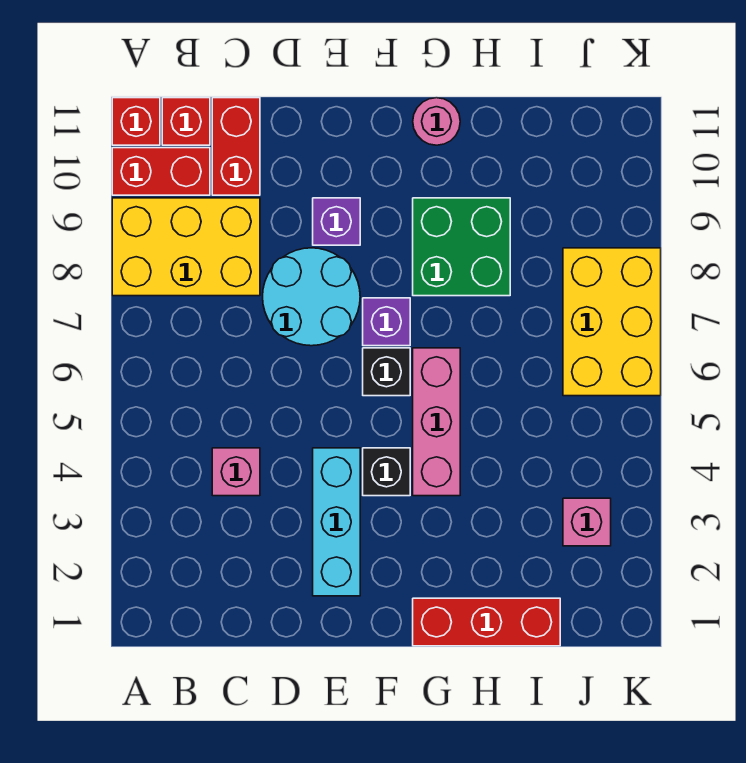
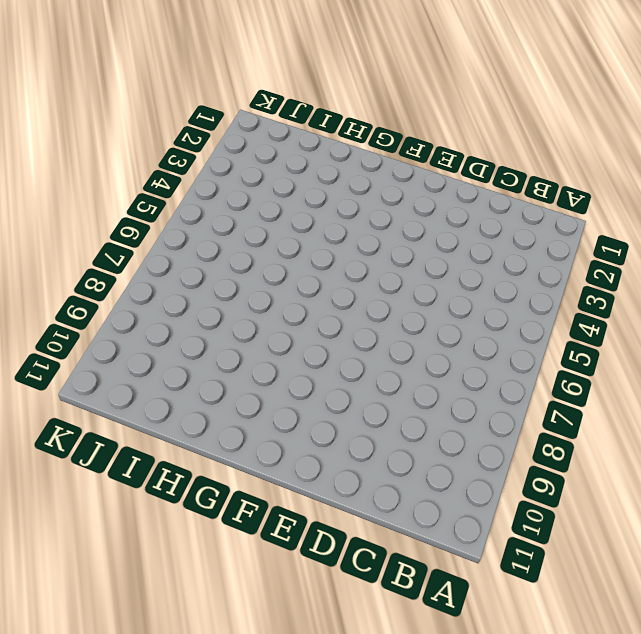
none -> yellow brick A8:C9 level 1
none -> red brick A10:B10 level 1
none -> red brick A11 level 1

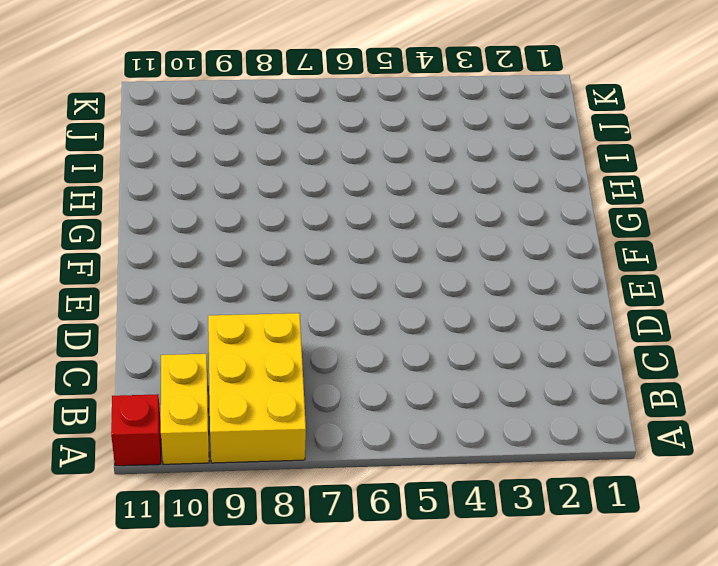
yellow brick A10:B10 level 1 -> red brick A10:B10 level 1
none -> red brick B11 level 1
none -> pink brick C4 level 1
none -> red brick C10:C11 level 1

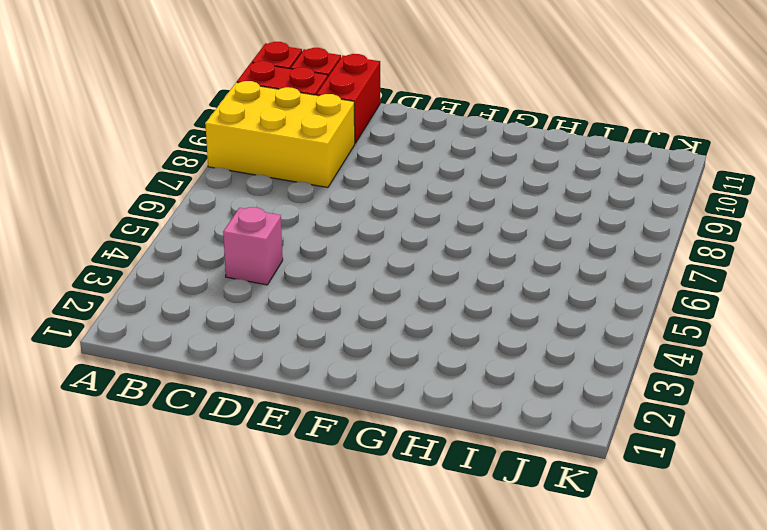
none -> cyan round brick D7:E8 level 1
none -> cyan brick E2:E4 level 1
none -> purple brick E9 level 1

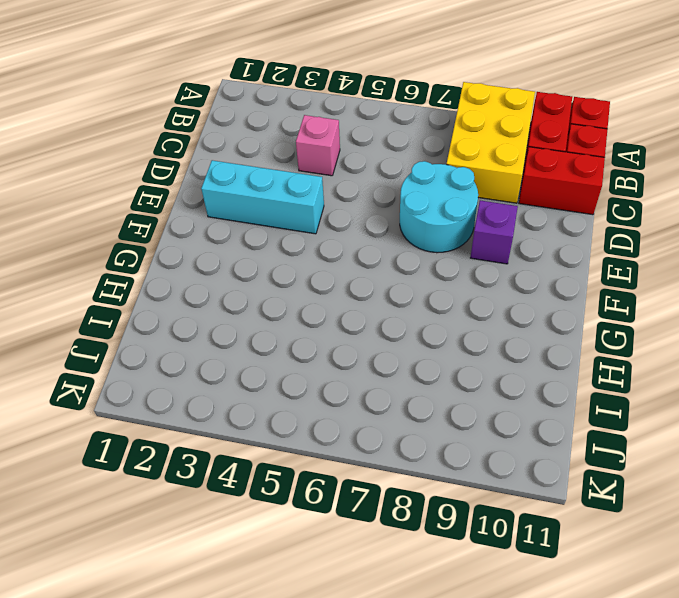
none -> black brick F4 level 1
none -> black brick F6 level 1
none -> purple brick F7 level 1

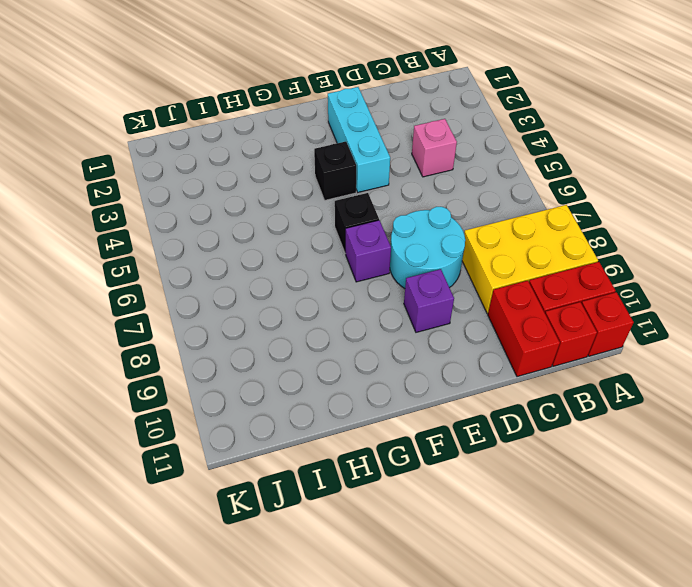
none -> red brick G1:I1 level 1
none -> pink brick G4:G6 level 1
none -> green brick G8:H9 level 1

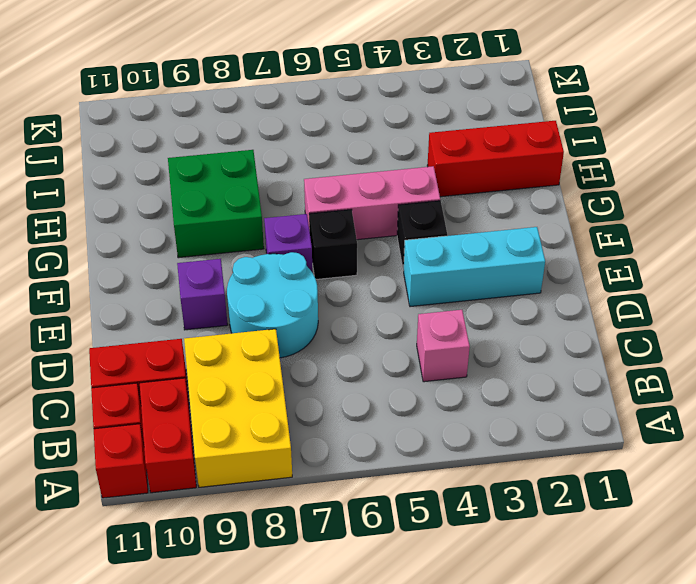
red brick H1:H3 level 1 -> red brick G1:I1 level 1
none -> pink round brick G11 level 1
none -> pink brick J3 level 1
none -> yellow brick J6:K8 level 1

